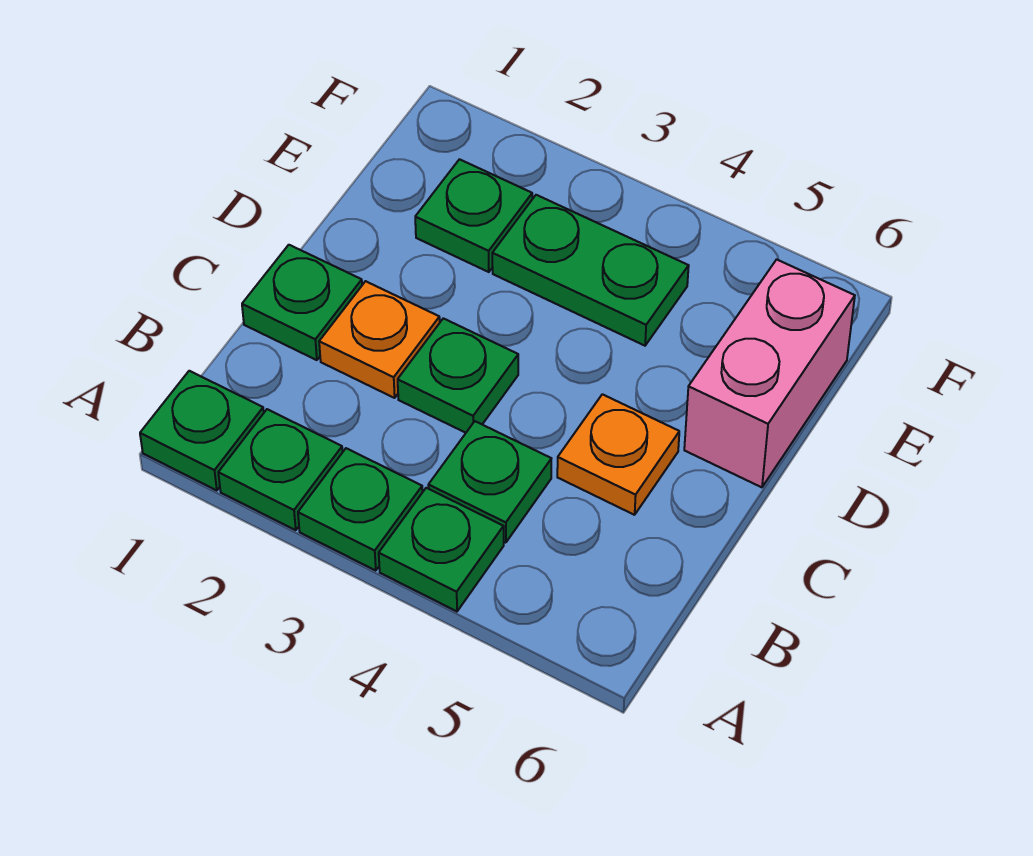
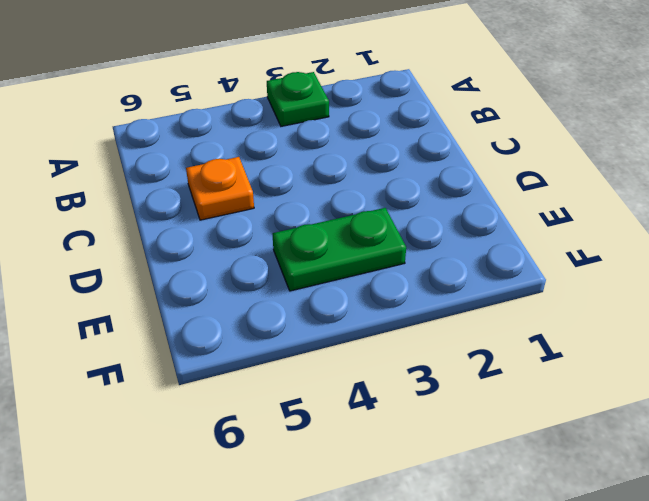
none -> green plate A1 level 1
none -> green plate A2 level 1
none -> green plate A4 level 1

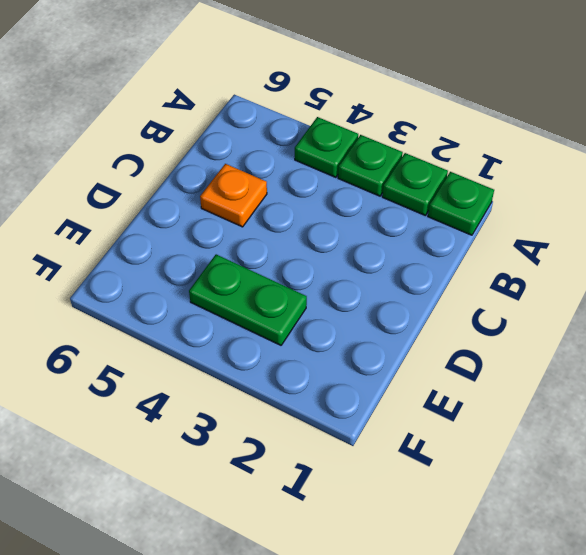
none -> green plate B4 level 1
none -> green plate C1 level 1
none -> orange plate C2 level 1

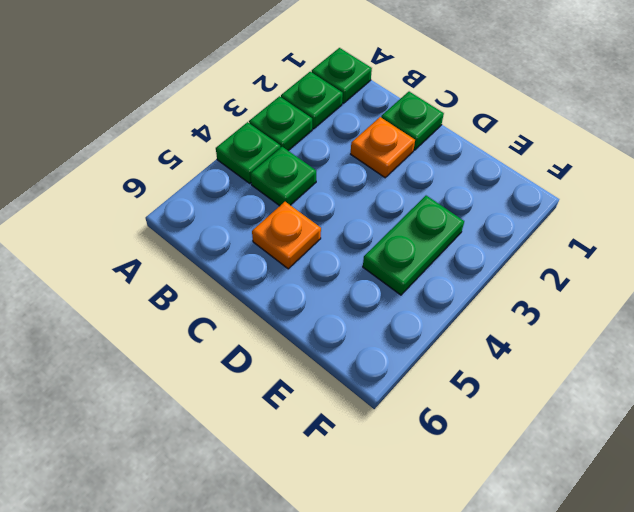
none -> green plate C3 level 1
none -> pink brick D6:E6 level 1
none -> green plate E2 level 1

